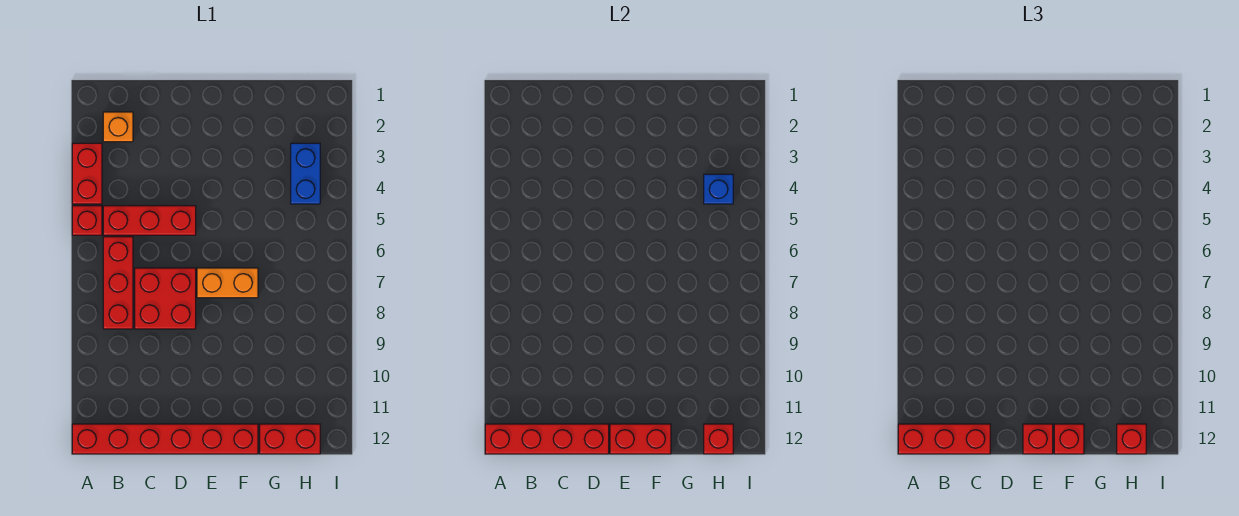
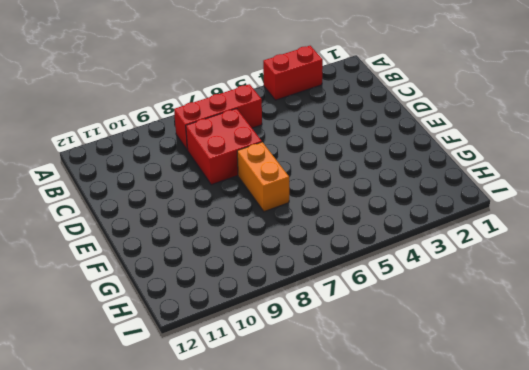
none -> red brick A5 level 1
none -> red brick A12:F12 level 1
none -> orange brick B2 level 1

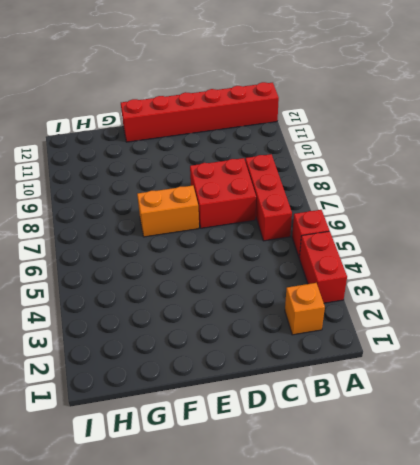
none -> red brick B5:D5 level 1
none -> red brick G12:H12 level 1
none -> blue brick H3:H4 level 1

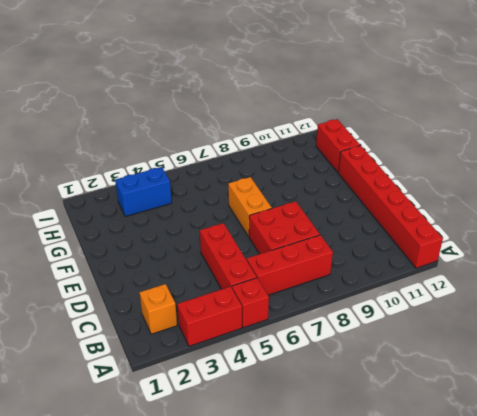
none -> red brick A12:D12 level 2
none -> red brick E12:F12 level 2
none -> blue brick H4 level 2

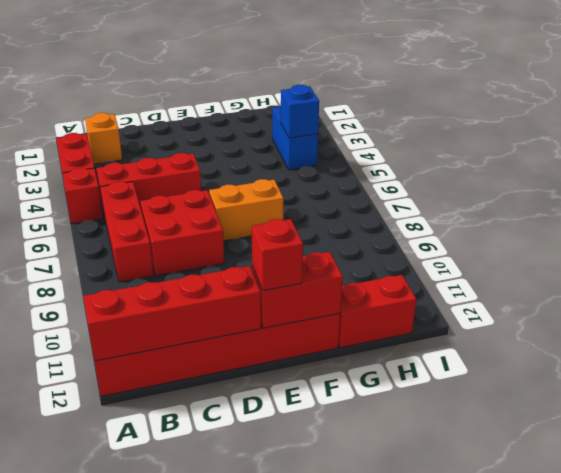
none -> red brick H12 level 2
none -> red brick A12:C12 level 3
none -> red brick F12 level 3

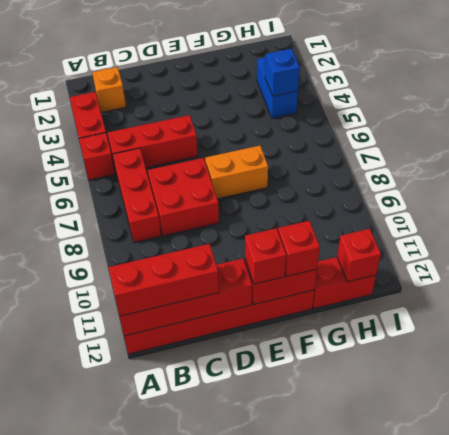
none -> red brick H12 level 3

